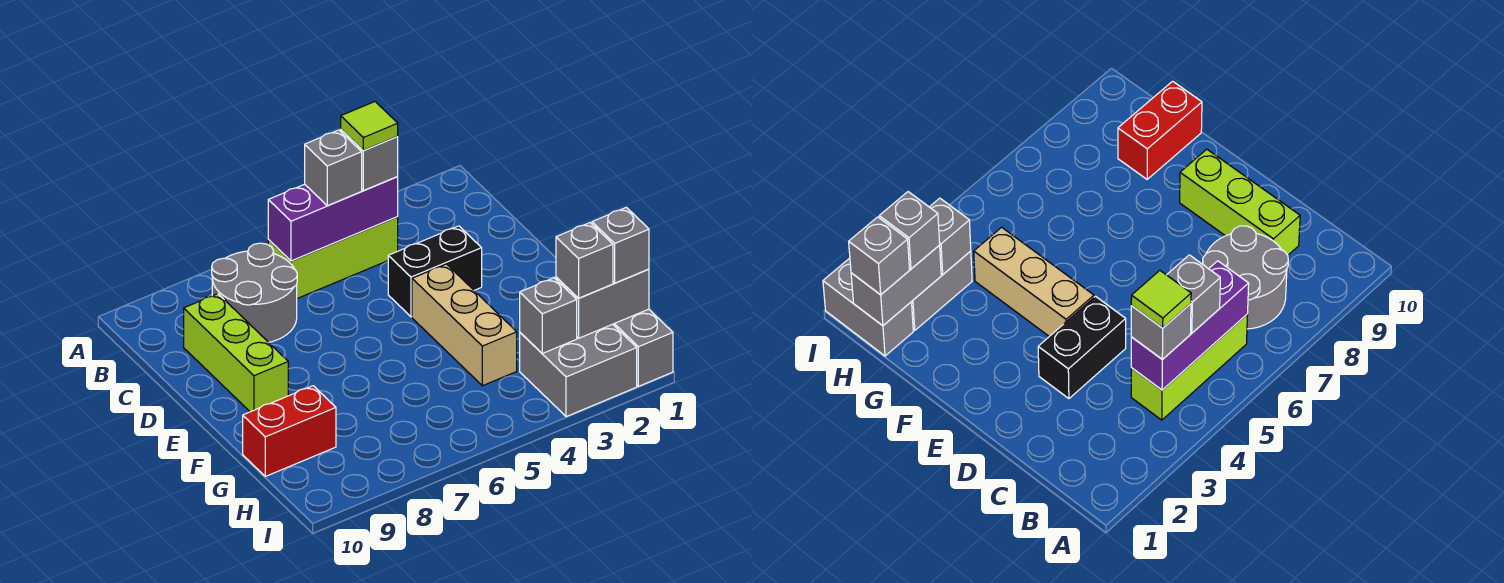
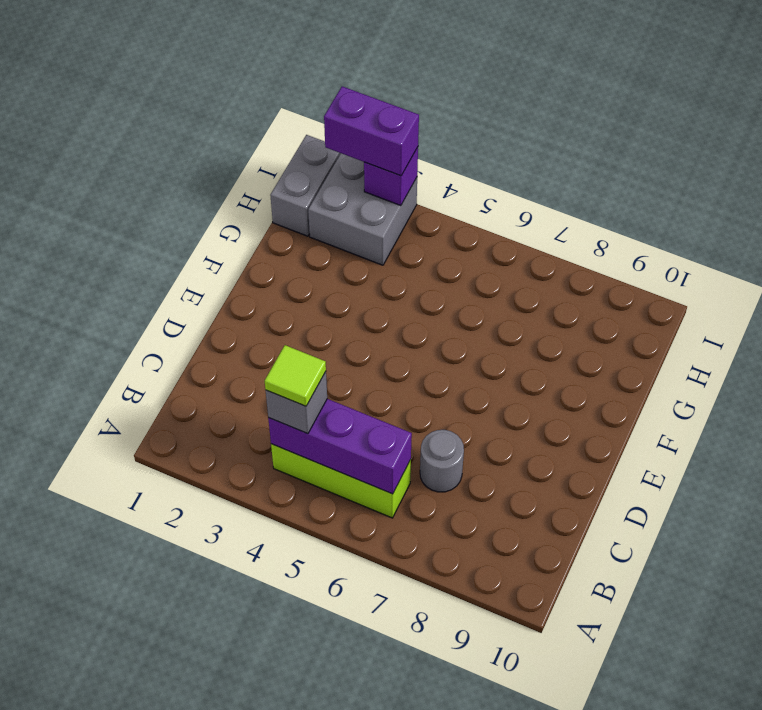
grey round brick C7 level 1 -> grey round brick B7:C8 level 1
purple brick I2:I3 level 3 -> none
purple brick I3 level 2 -> none
none -> lime brick C9:E9 level 1
none -> black brick D3:D4 level 1
none -> tan brick E4:G4 level 1

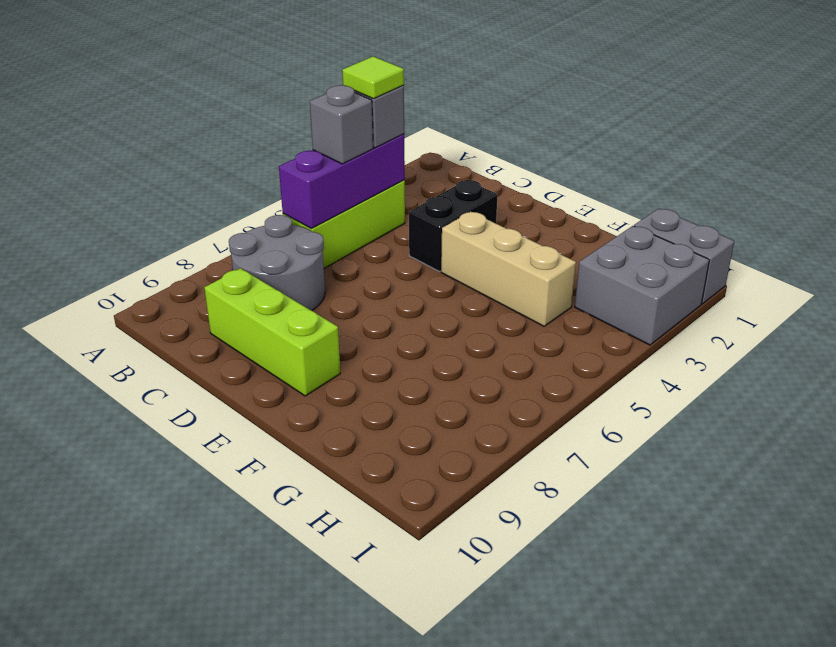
none -> red brick G9:G10 level 1
none -> grey brick H1:H2 level 2
none -> grey brick H3 level 2

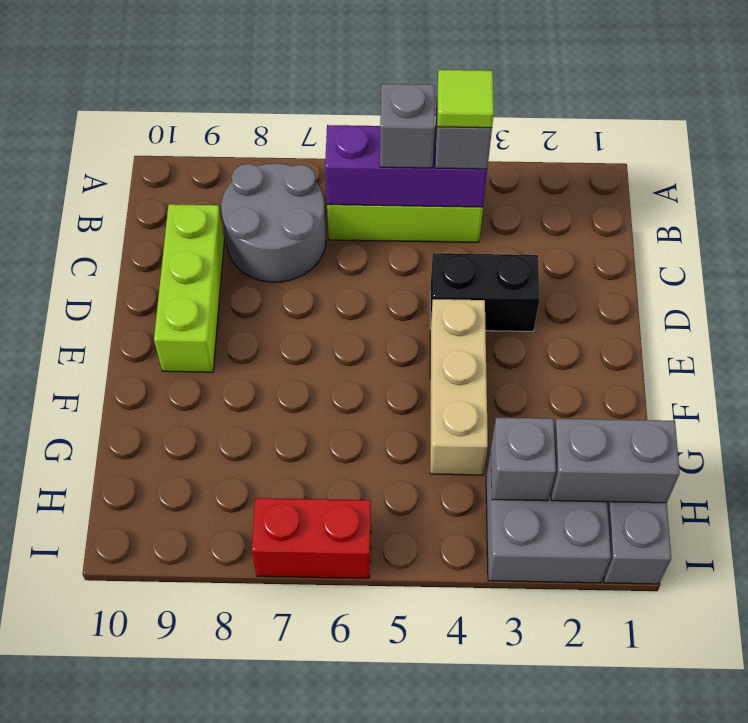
red brick I6:I7 level 1 -> red brick G9:G10 level 1
none -> grey brick H1 level 3
none -> grey brick H2 level 3

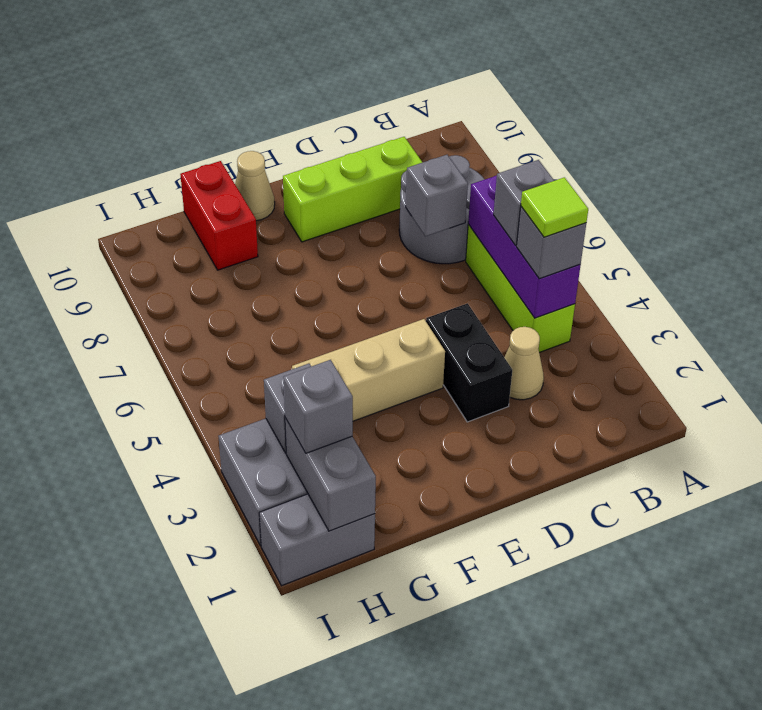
tan cone C3 level 1 -> none
grey brick C7 level 2 -> grey brick H1 level 3
tan cone F10 level 1 -> none

